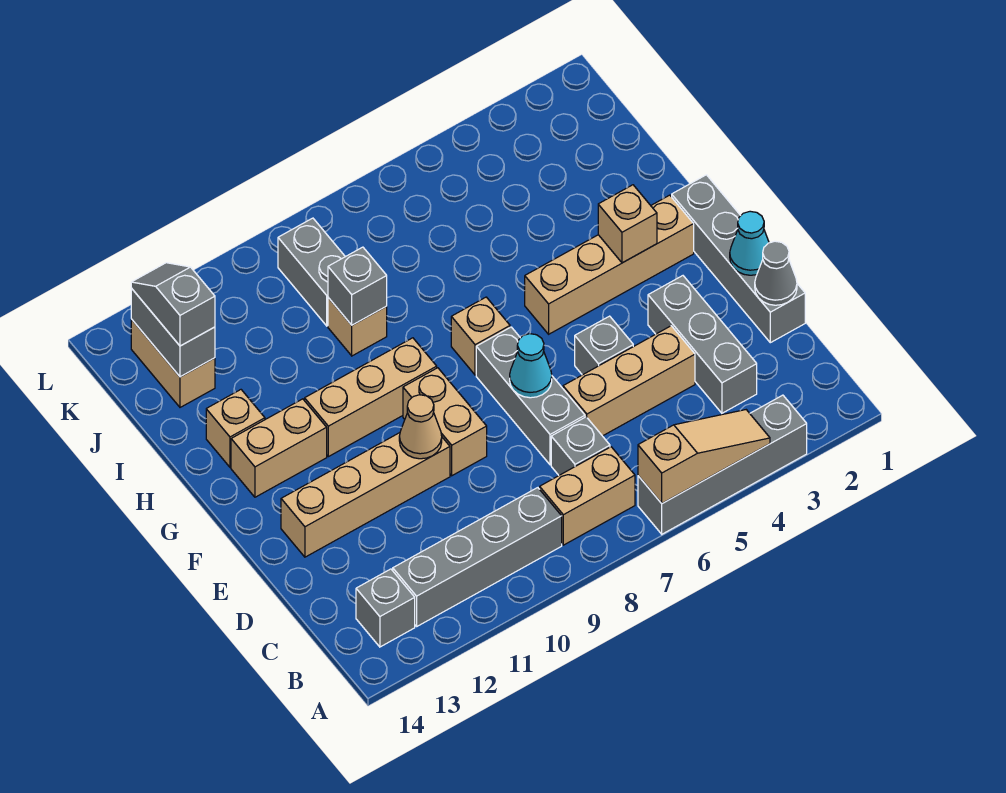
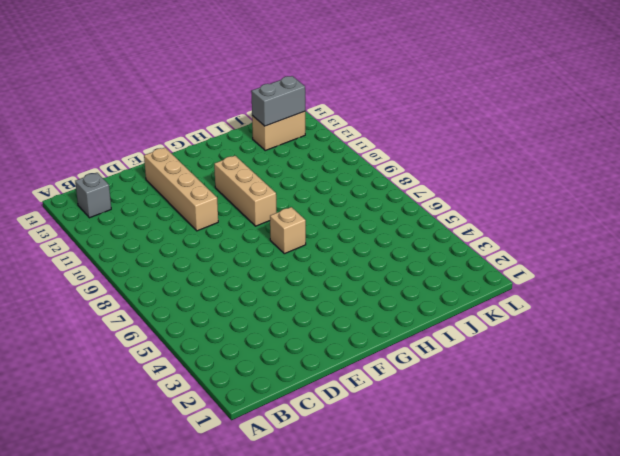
none -> grey brick A3:A6 level 1
none -> tan brick B7:B8 level 1
none -> grey brick B9:B12 level 1

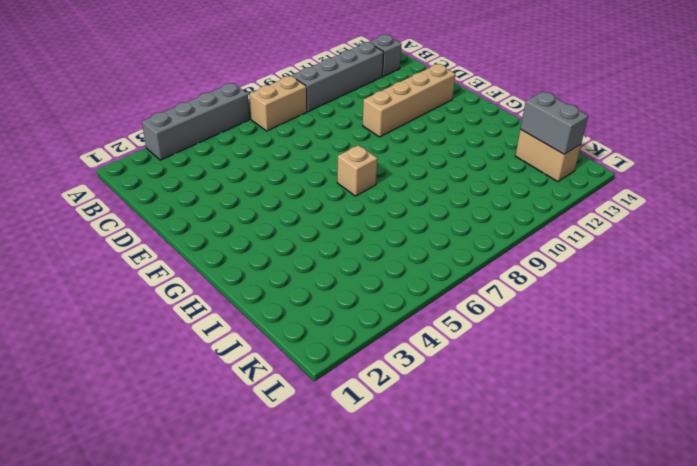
none -> grey brick C3:E3 level 1
none -> grey brick C7 level 1
none -> grey brick D1:G1 level 1

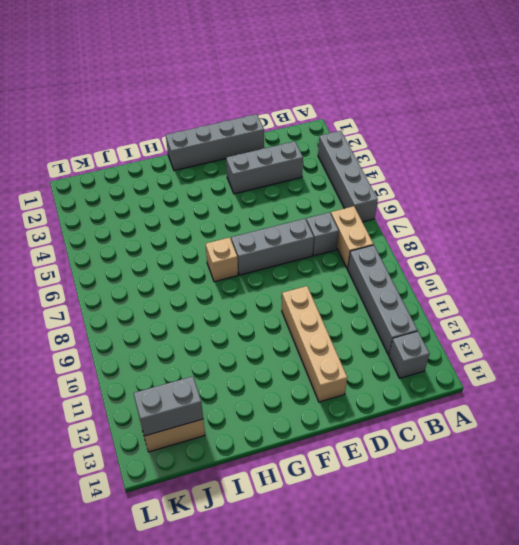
none -> tan brick D4:D6 level 1
none -> grey brick E5 level 1
none -> tan brick E9:F9 level 1

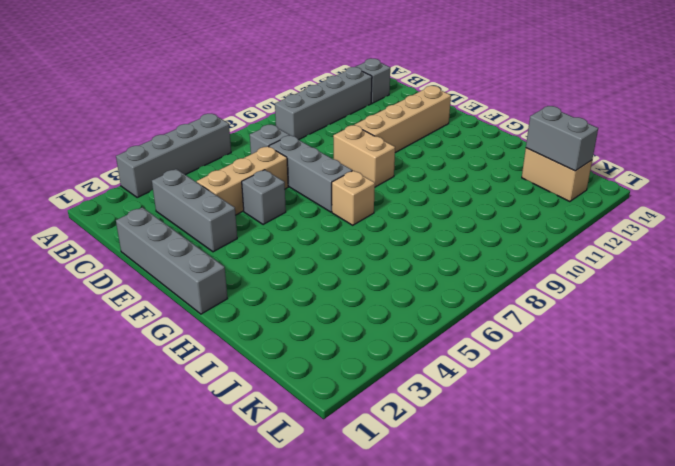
none -> tan brick B7:B8 level 1
none -> tan brick G2:G5 level 1
none -> tan brick G9:G11 level 1

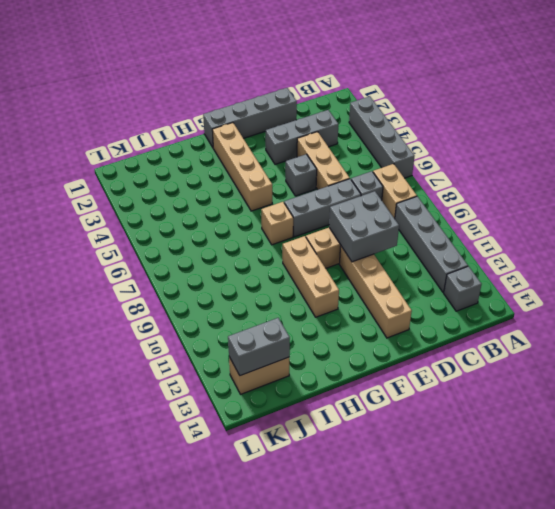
grey brick D9:E10 level 2 -> tan cone E10 level 2
none -> tan brick G12:G13 level 1
none -> tan brick H13 level 1
none -> tan brick I9 level 1

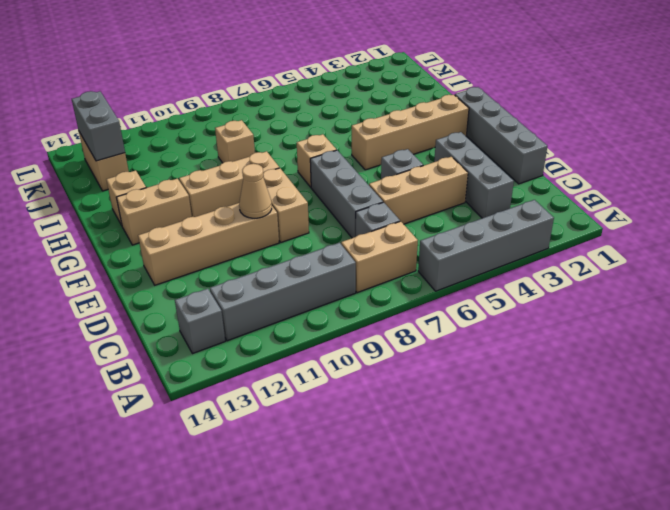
none -> grey brick J9:K9 level 1
none -> tan slope A4:A6 level 2 top 6
none -> grey cone D1 level 2

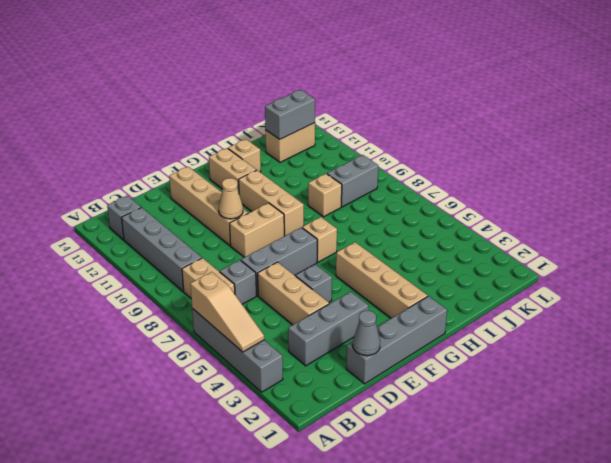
none -> cyan cone E1 level 2
none -> cyan cone E7 level 2
none -> tan brick G3 level 2

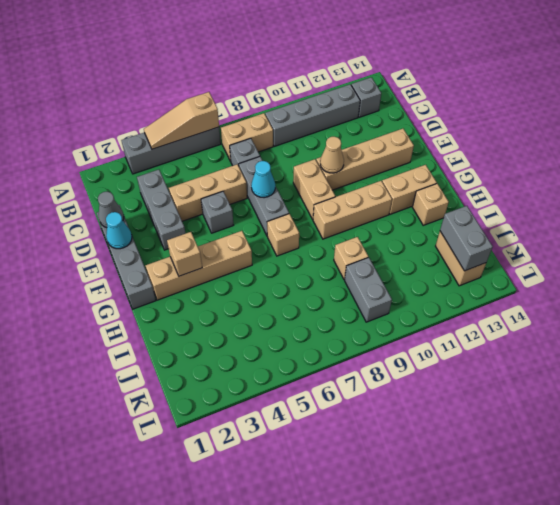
none -> grey brick I9 level 2
none -> grey slope J13:K13 level 3 top J

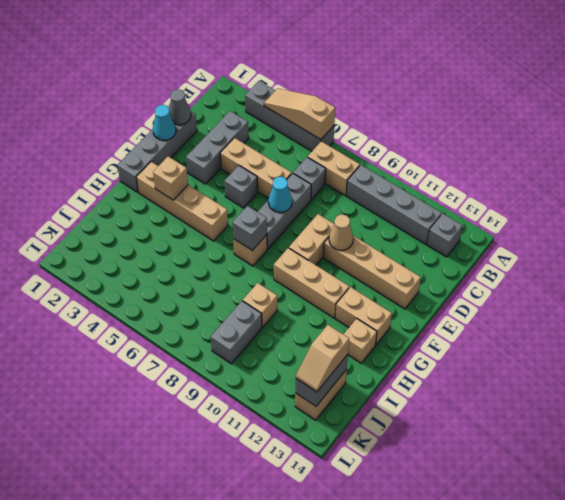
grey brick G7 level 2 -> grey brick I9 level 2
tan slope J13:K13 level 3 top J -> grey slope J13:K13 level 3 top J

